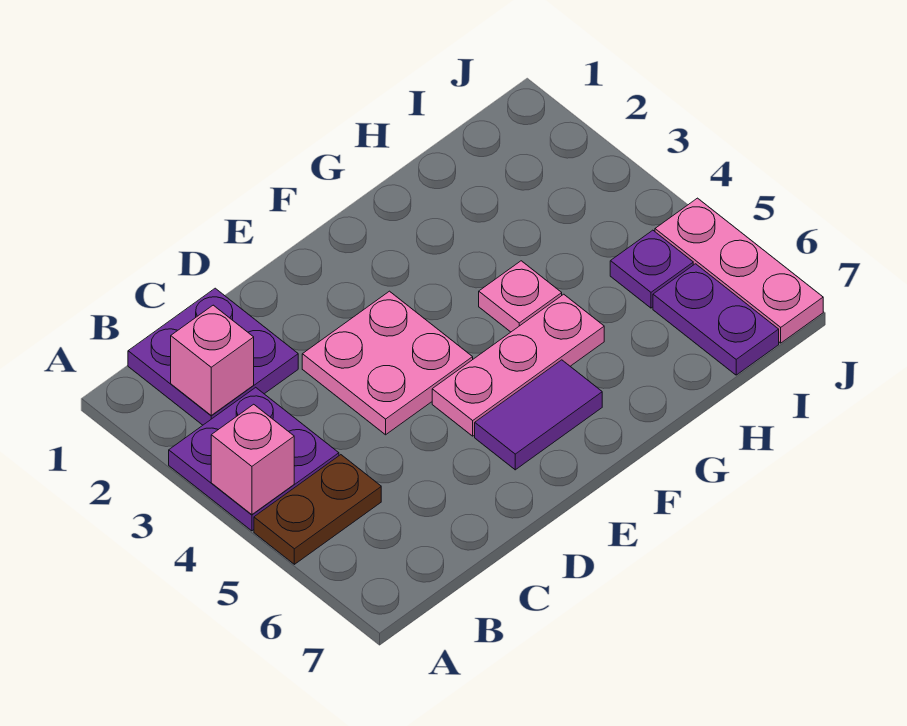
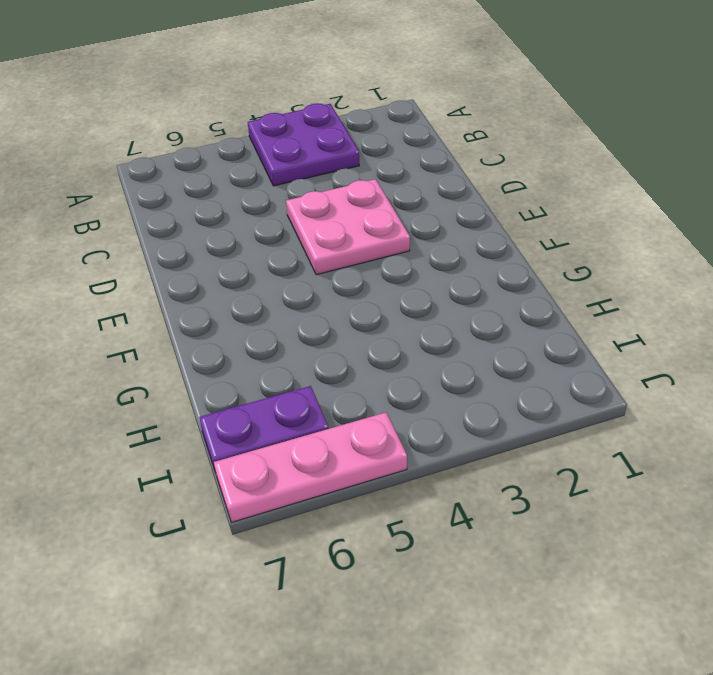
none -> brown plate A5:B5 level 1
none -> purple plate B1:C2 level 1
none -> pink plate E5:G5 level 1

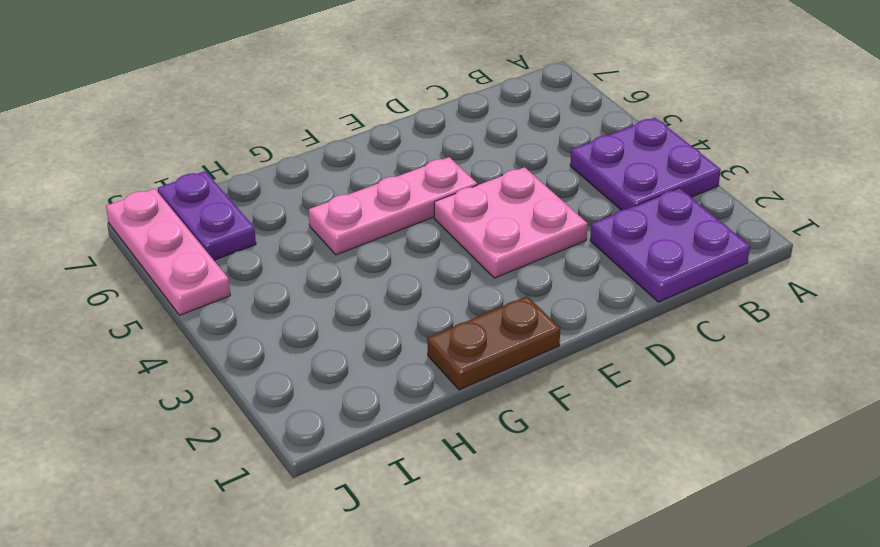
brown plate F1:G1 level 1 -> brown plate A5:B5 level 1
none -> purple tile E6:F6 level 1
none -> pink plate G4 level 1
none -> purple plate I5 level 1

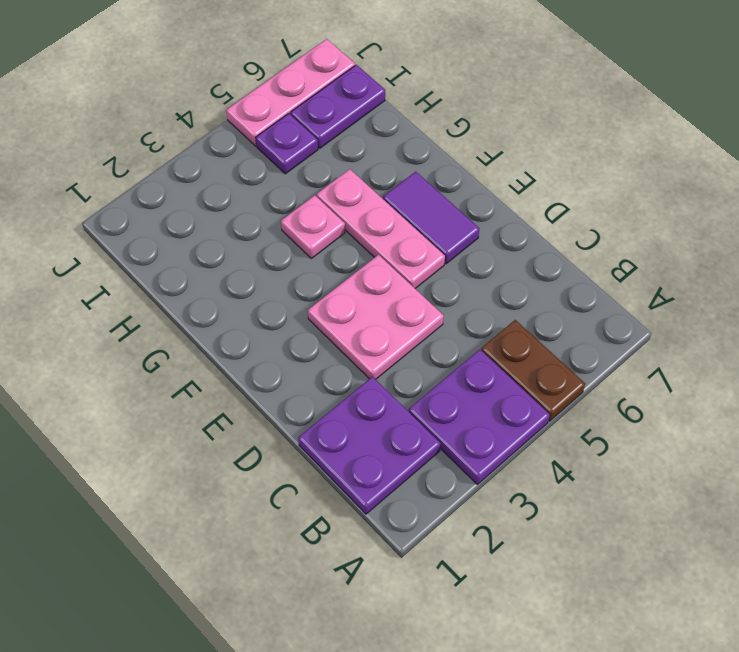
none -> pink brick A4 level 2
none -> pink brick B2 level 2

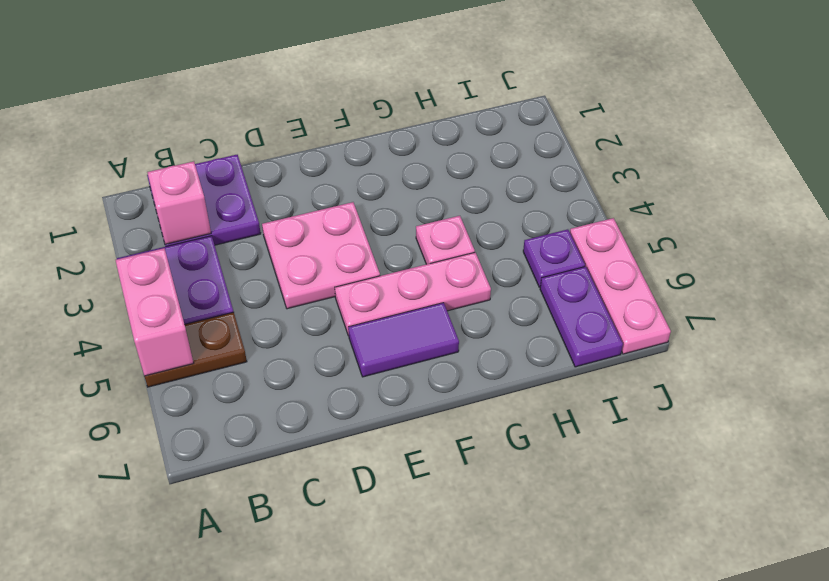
pink brick A4:A5 level 2 -> pink brick A4 level 2

